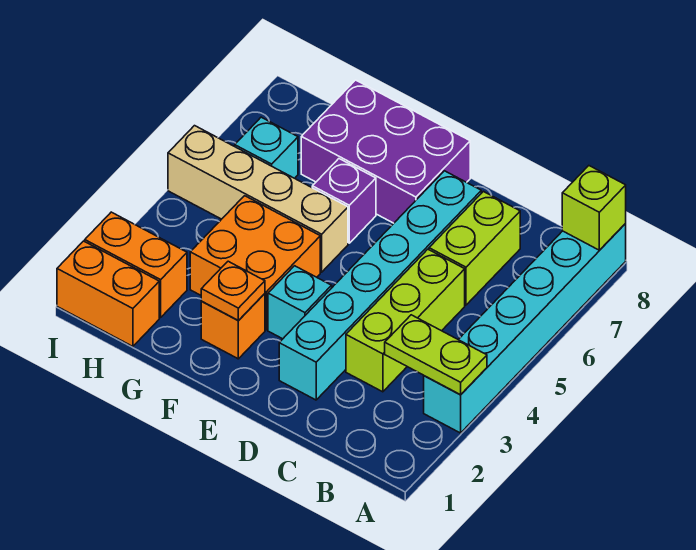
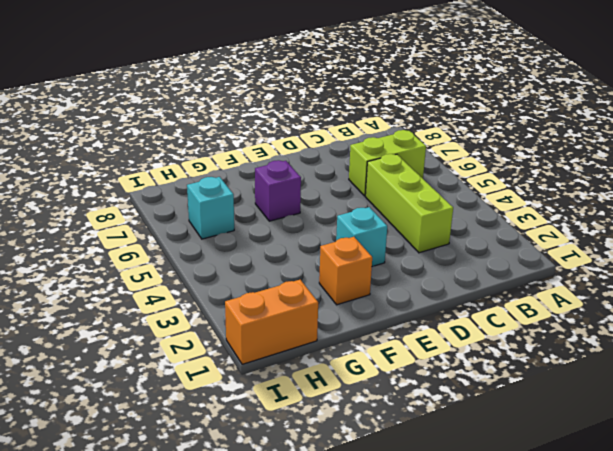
lime brick B6:C6 level 1 -> lime brick C6:C7 level 1
none -> cyan brick A3:A8 level 1
none -> cyan brick D2:D7 level 1
none -> purple brick E7:G8 level 1

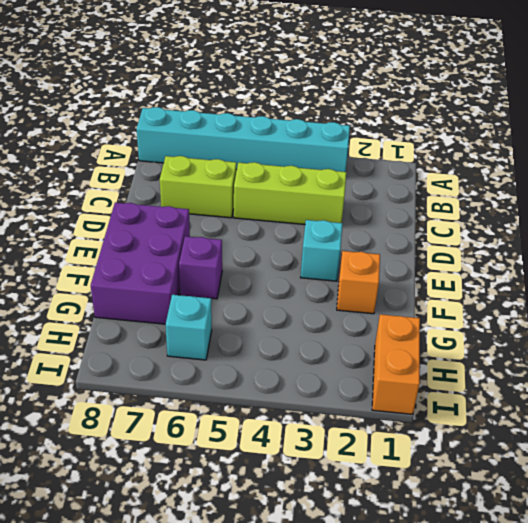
none -> cyan brick D2:D7 level 1
none -> orange brick F3:G4 level 1
none -> tan brick F5:I5 level 1

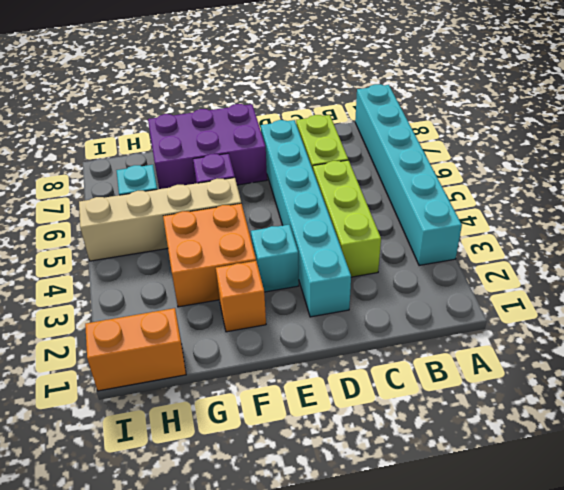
none -> orange brick H2:I2 level 1
none -> lime plate A3:B3 level 2
none -> lime brick A8 level 2

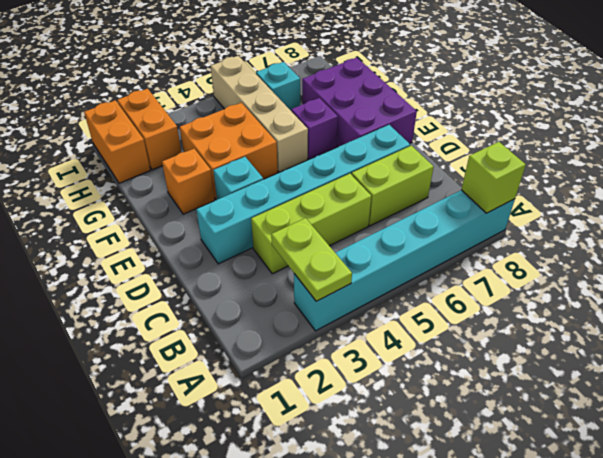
none -> orange plate F2 level 2

